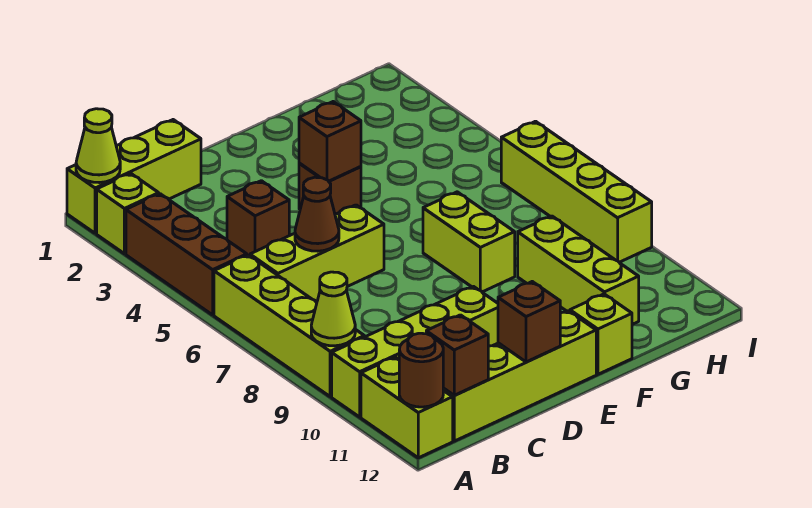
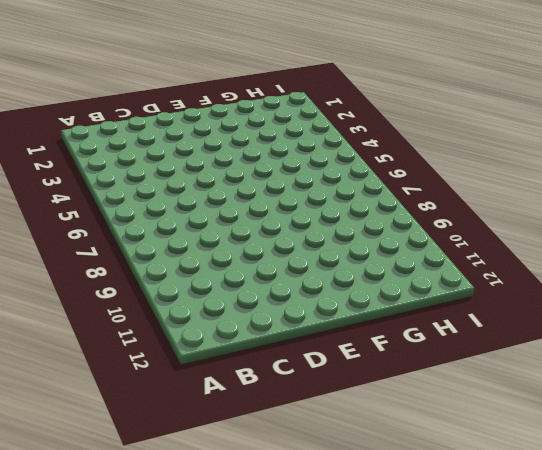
none -> lime brick A1:C1 level 1
none -> lime brick A2 level 1
none -> brown brick A3:A5 level 1

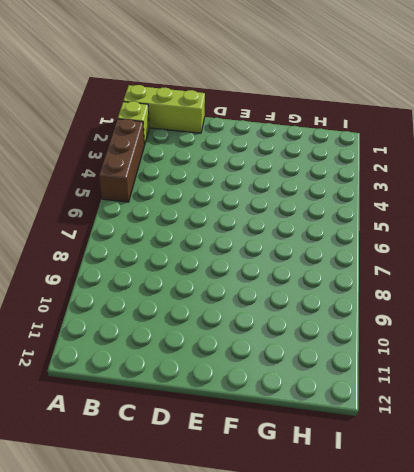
none -> lime brick A6:A9 level 1
none -> lime brick A10:D10 level 1
none -> lime brick A11:A12 level 1

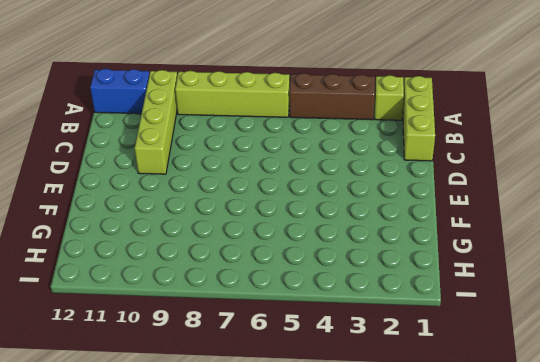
blue brick A11:A12 level 1 -> lime brick A11:A12 level 1
none -> lime brick B6:D6 level 1
none -> lime brick B12:E12 level 1
none -> brown brick C4 level 1

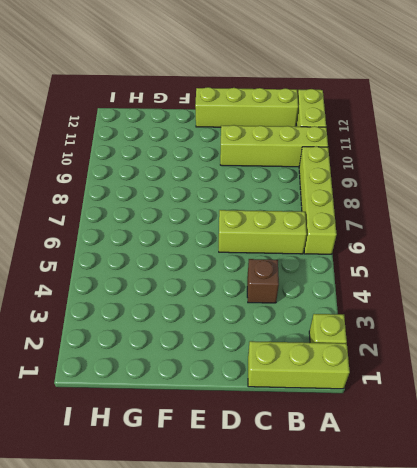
none -> brown brick A3:A5 level 1
none -> brown brick E4 level 1
none -> lime brick F7:F8 level 1

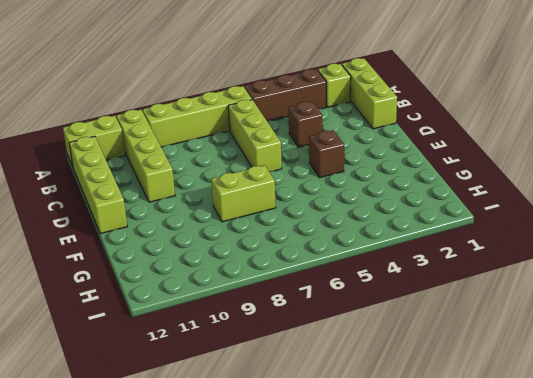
none -> lime brick F12 level 1
none -> lime brick G9:G11 level 1
none -> lime brick I6:I9 level 1

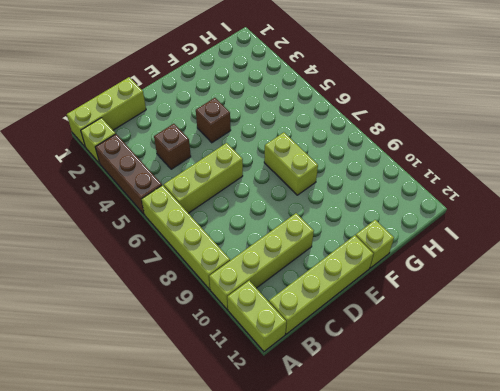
none -> lime brick G9:G11 level 1
none -> lime brick I6:I9 level 1
none -> lime cone A1 level 2

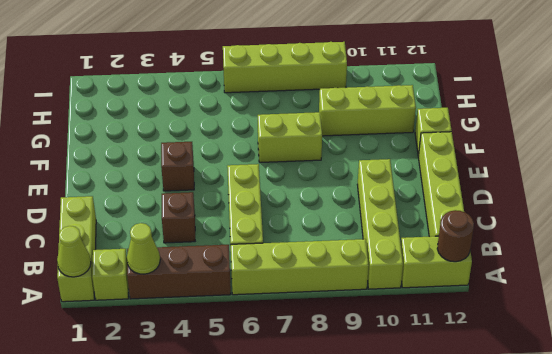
lime cone A3 level 2 -> lime cone A9 level 2
none -> brown brick B12 level 2
none -> brown cone C6 level 2
none -> brown brick D12 level 2

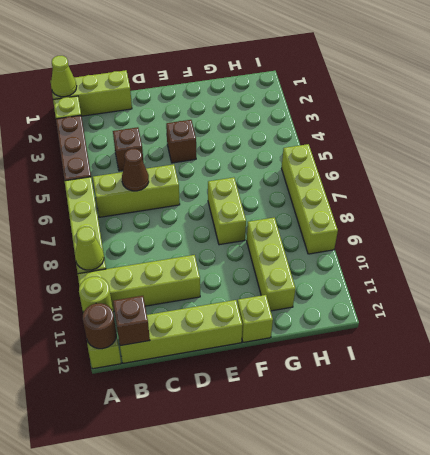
lime round brick A11 level 2 -> none
none -> brown brick D12 level 2
none -> brown brick E4 level 2

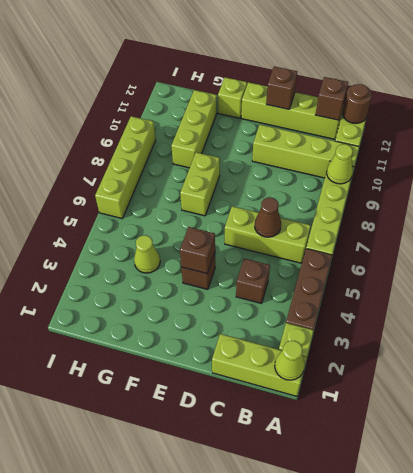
lime cone G4 level 1 -> none

